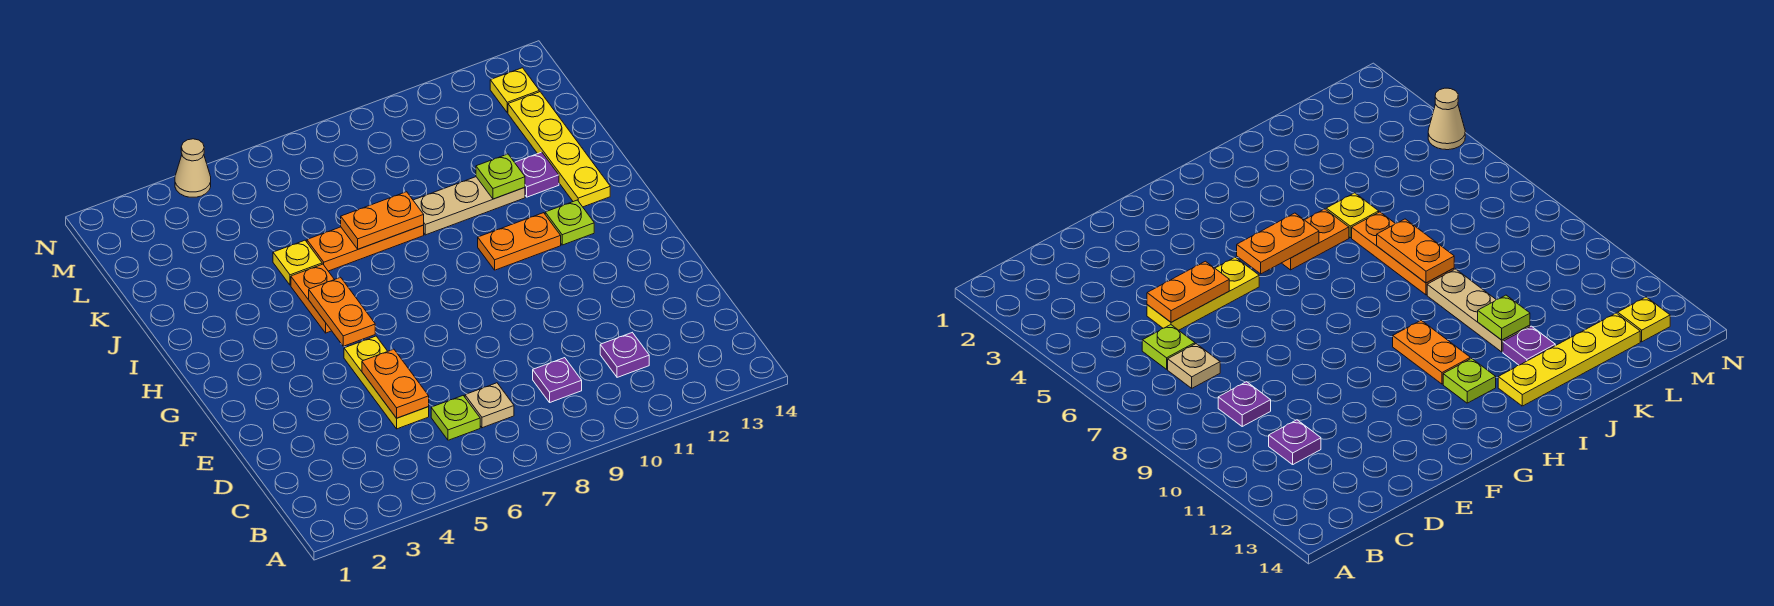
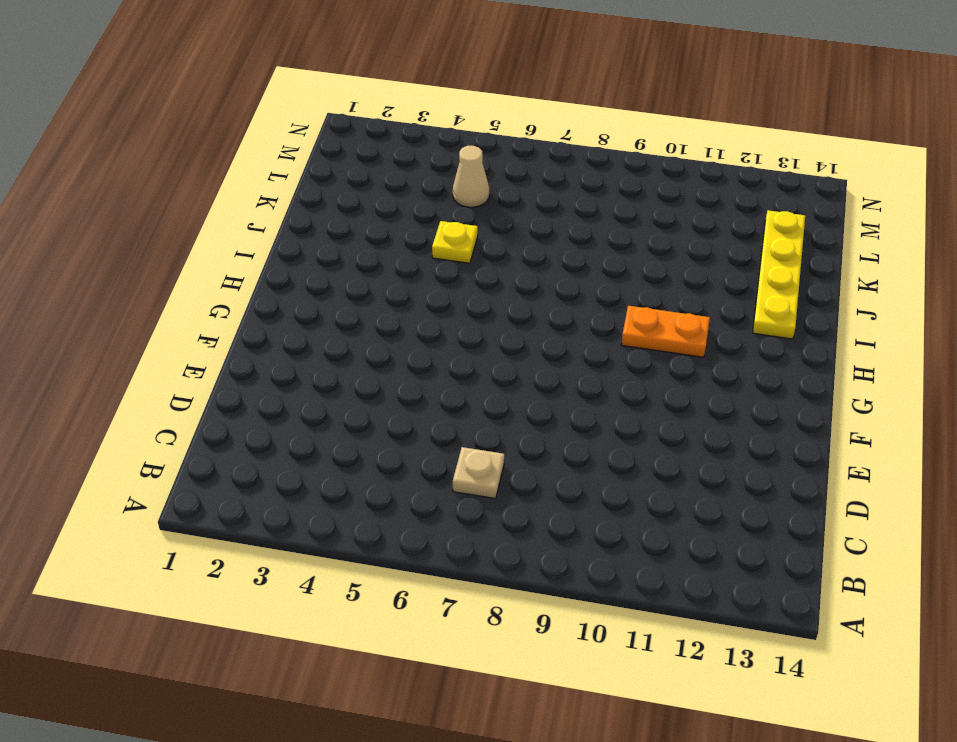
tan cone L5 level 1 -> tan cone N4 level 1
none -> lime plate C6 level 1
none -> purple plate C9 level 1
none -> purple plate C11 level 1

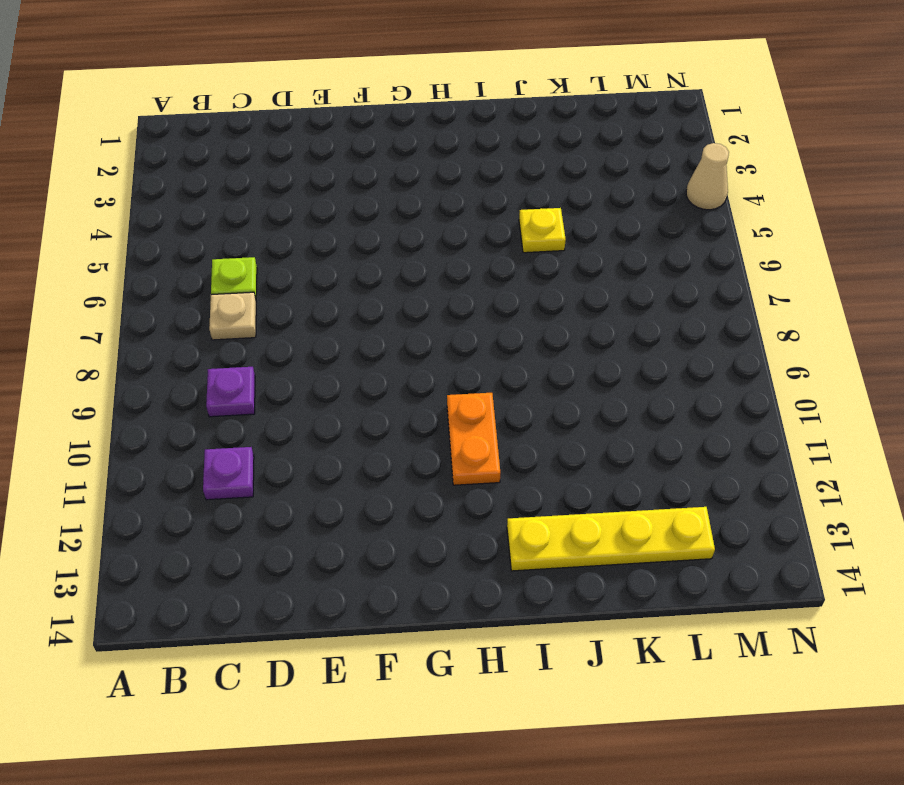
none -> yellow plate D5:F5 level 1
none -> orange plate H5:I5 level 1
none -> lime plate H12 level 1

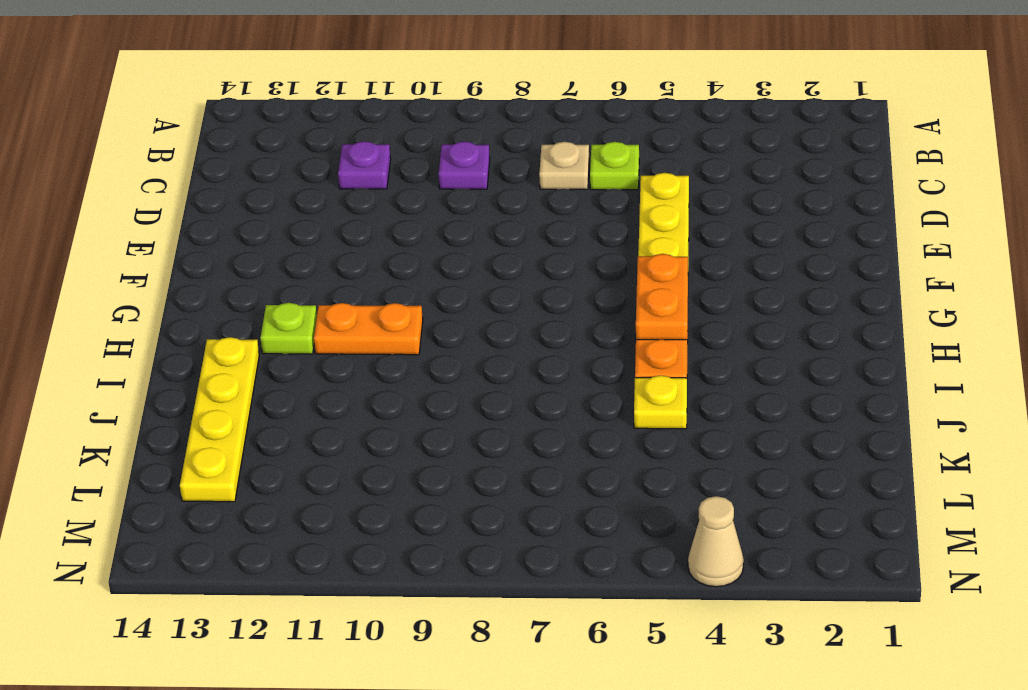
none -> orange plate J6:J8 level 1
none -> tan plate J9:J11 level 1
none -> purple plate J12 level 1

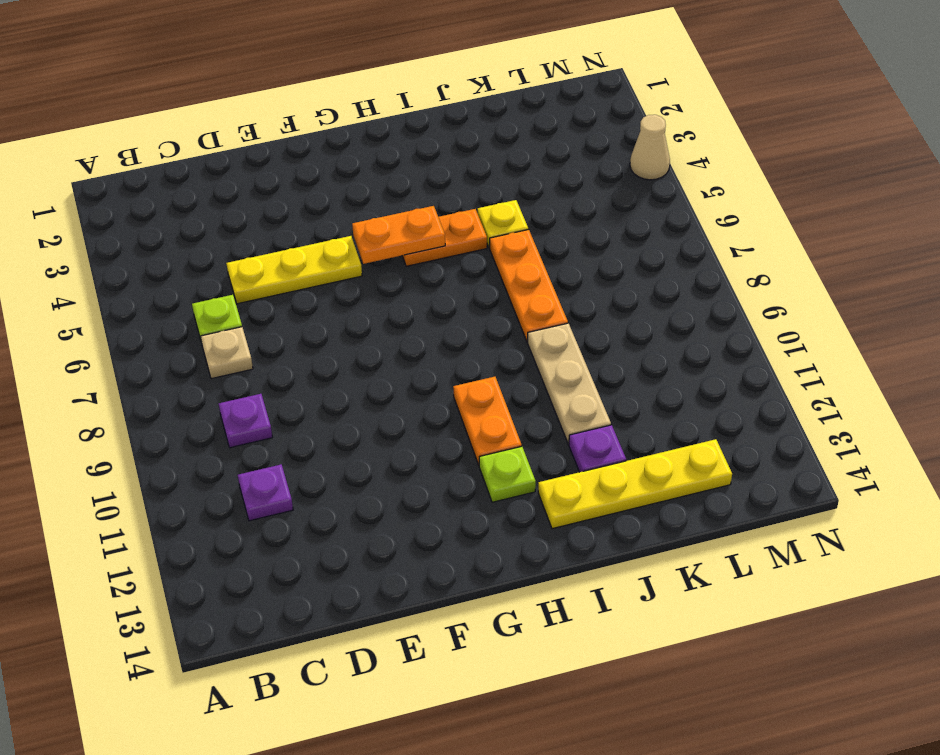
none -> yellow plate M13 level 1
none -> orange plate D5:E5 level 2
none -> orange plate J7:J8 level 2

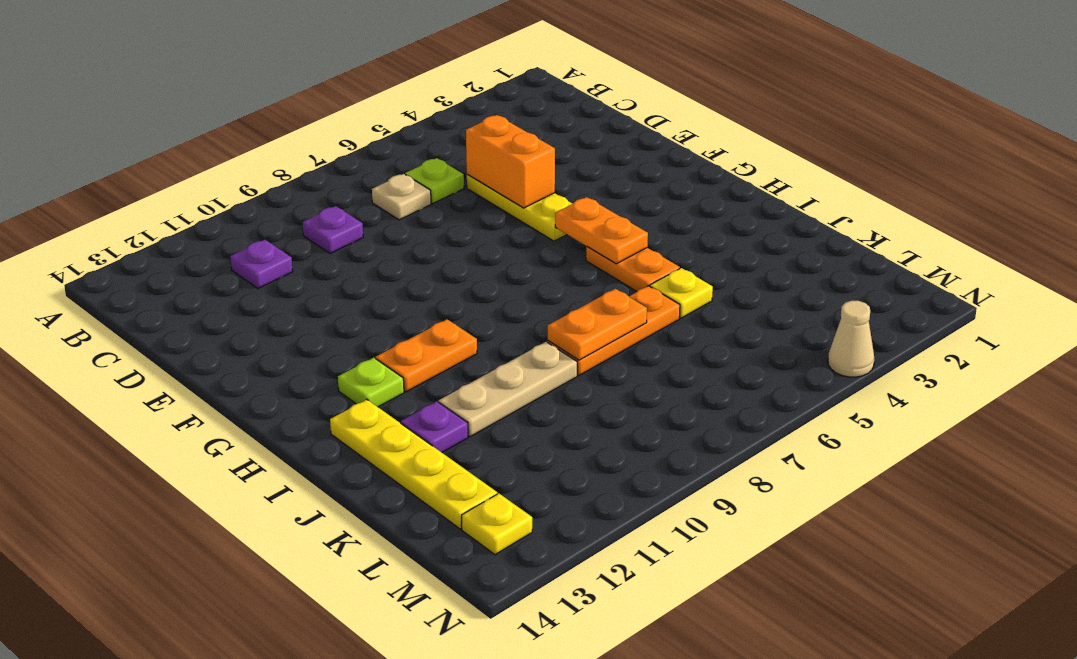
orange brick D5:E5 level 2 -> orange plate D5:E5 level 2
none -> lime plate J11 level 2

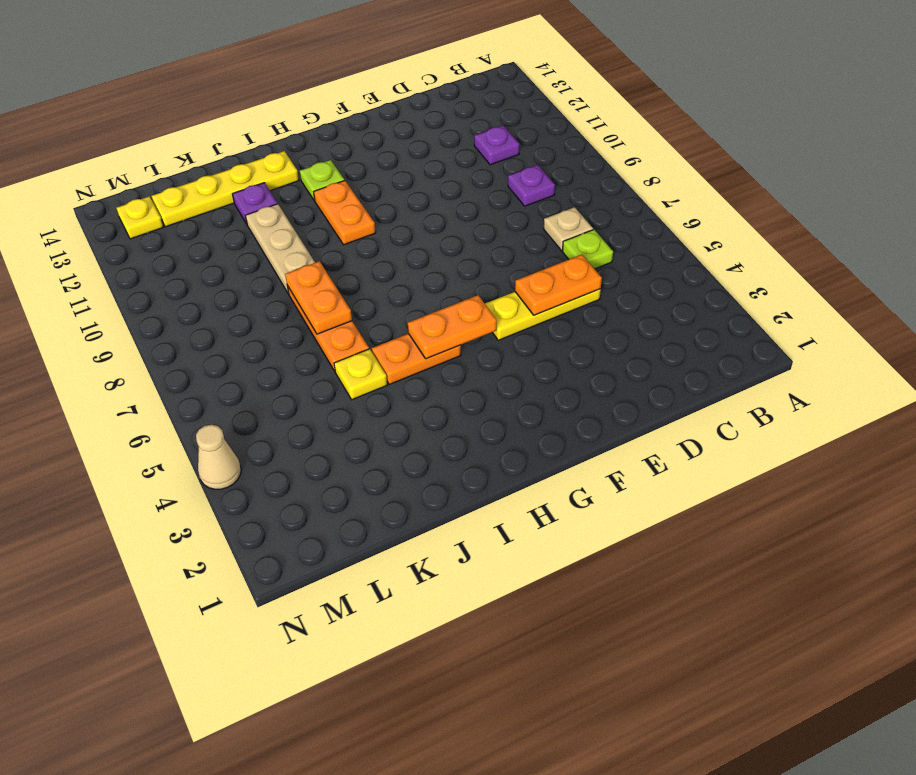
none -> lime plate J11 level 2

